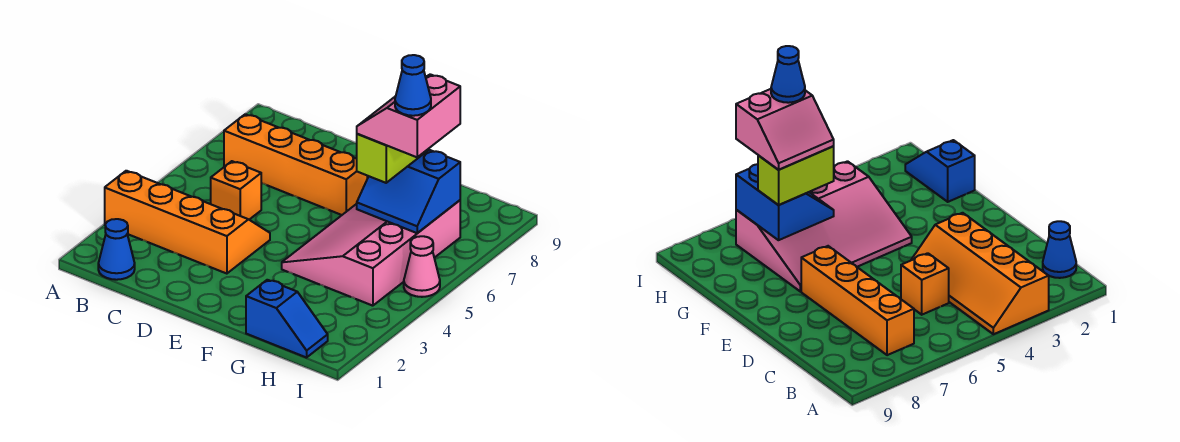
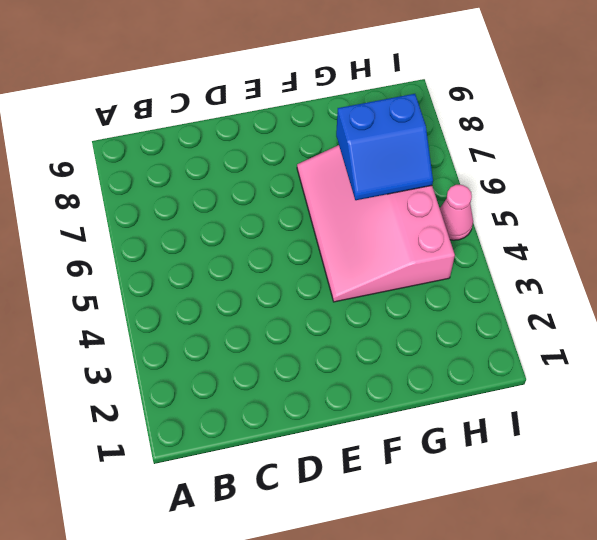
none -> orange slope A3:D4 level 1 top 3
none -> blue cone B1 level 1

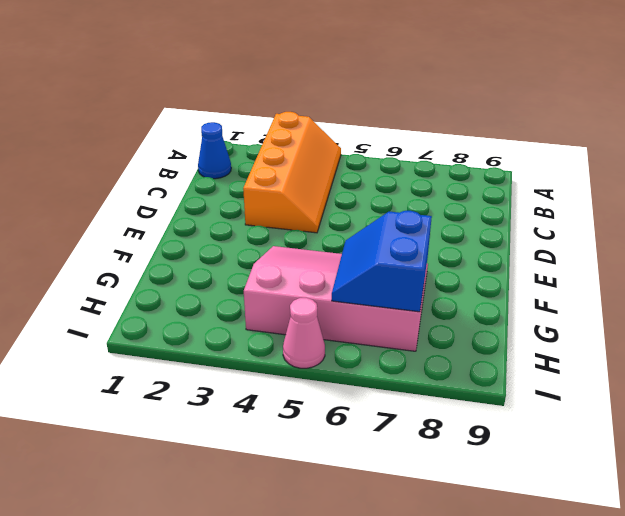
none -> orange brick B7:E7 level 1
none -> orange brick C5 level 1

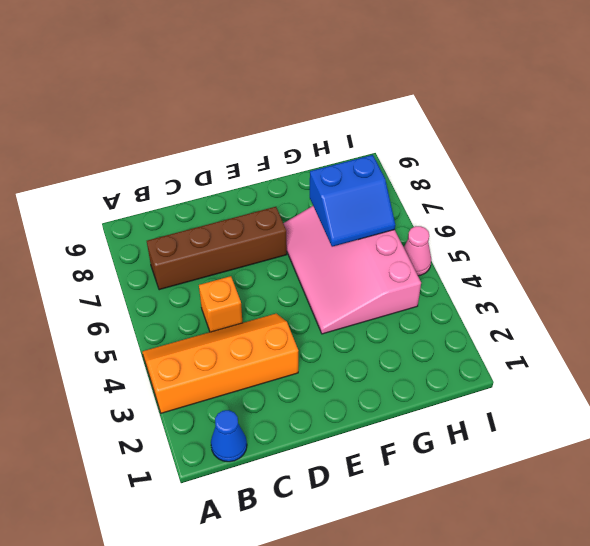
brown brick B7:E7 level 1 -> orange brick B7:E7 level 1
none -> blue slope G1:H1 level 1 top G
none -> lime brick G6:G7 level 3

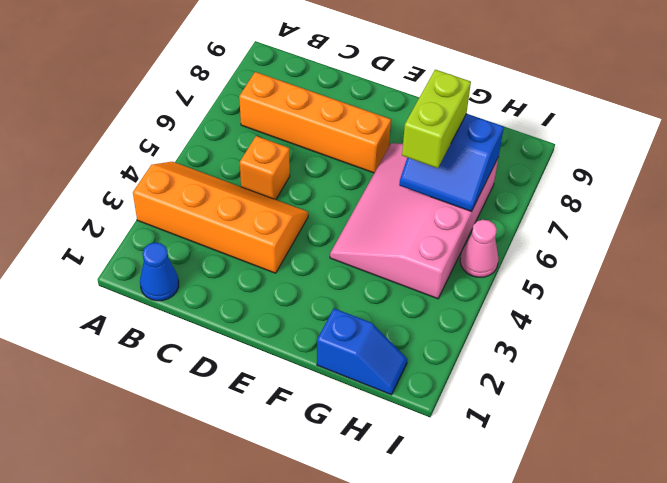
none -> pink slope G6:H7 level 4 top H
none -> blue cone H6 level 5

